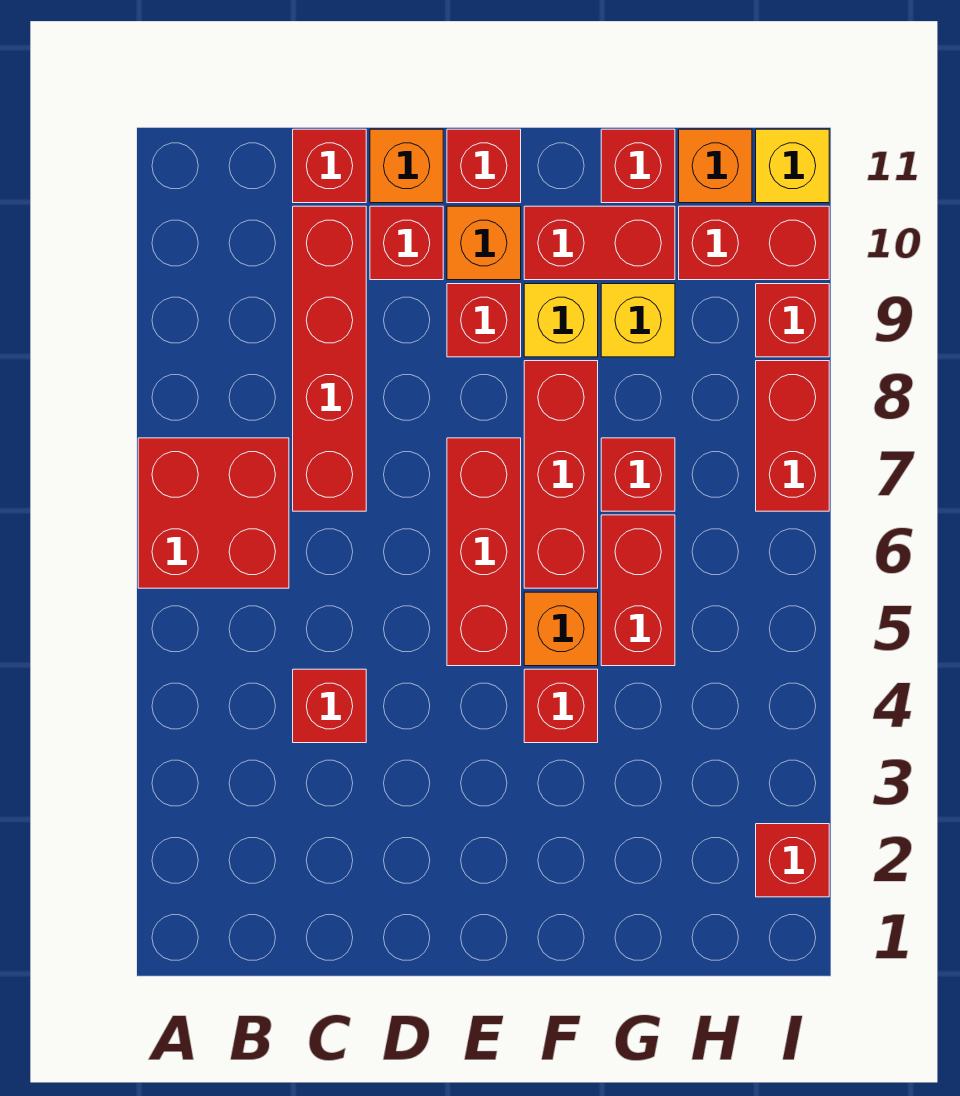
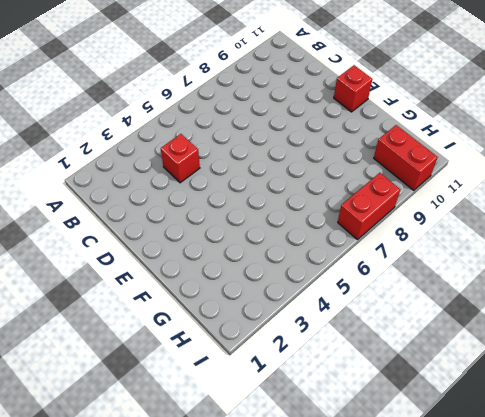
none -> red brick A6:B7 level 1
none -> red brick C7:C10 level 1
none -> red brick C11 level 1

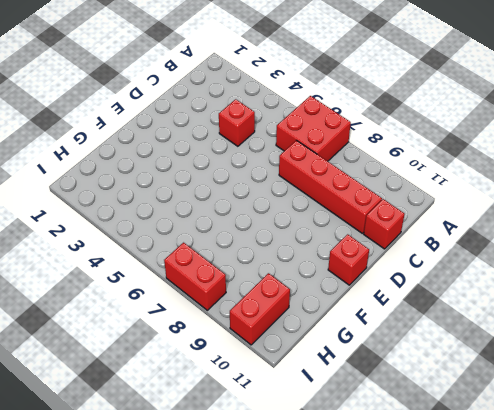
none -> red brick D10 level 1
none -> orange brick D11 level 1
none -> red brick E5:E7 level 1

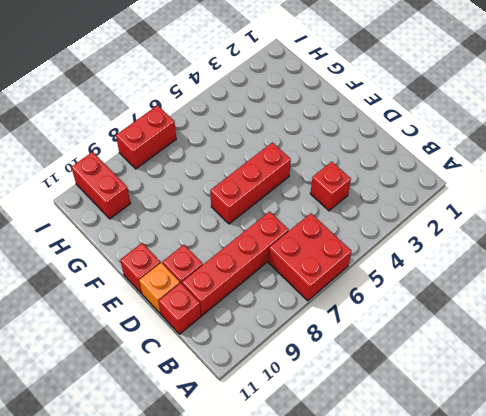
none -> red brick E9 level 1
none -> orange brick E10 level 1
none -> red brick F4 level 1

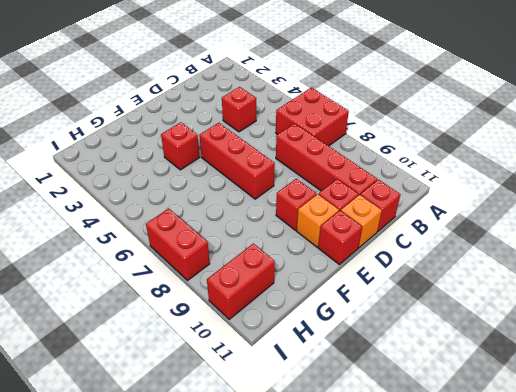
none -> orange brick F5 level 1
none -> red brick F6:F8 level 1
none -> yellow brick F9 level 1

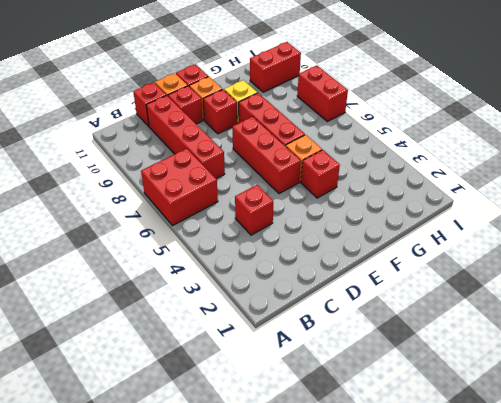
none -> red brick F10:G10 level 1
none -> red brick G5:G6 level 1
none -> red brick G7 level 1

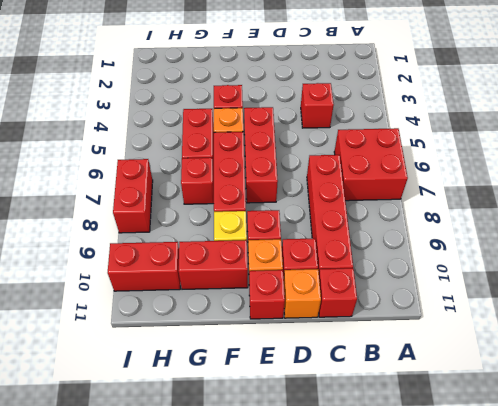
none -> yellow brick G9 level 1
none -> red brick G11 level 1
none -> orange brick H11 level 1

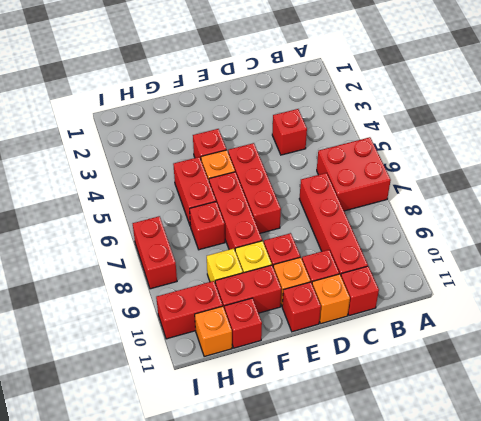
none -> red brick I2 level 1
none -> red brick I9 level 1
none -> yellow brick I11 level 1

